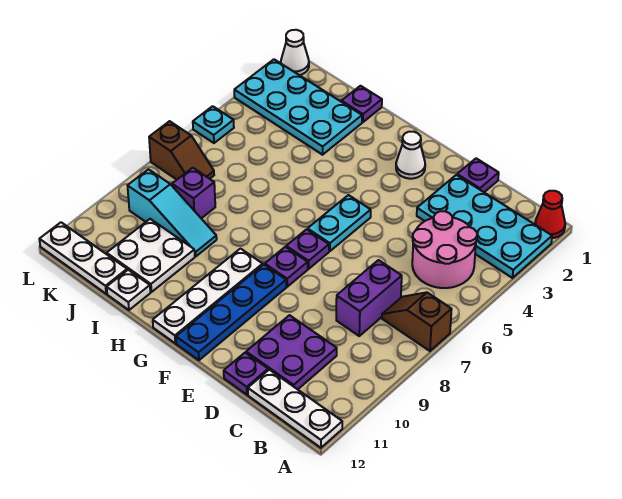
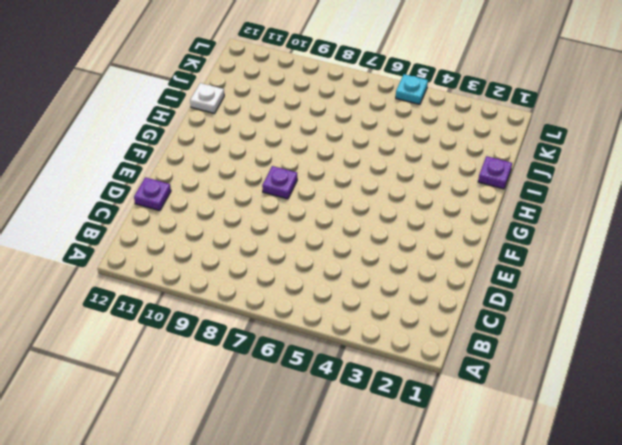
none -> red cone A1 level 1
none -> cyan plate A2:D3 level 1
none -> brown slope A7:B7 level 1 top A

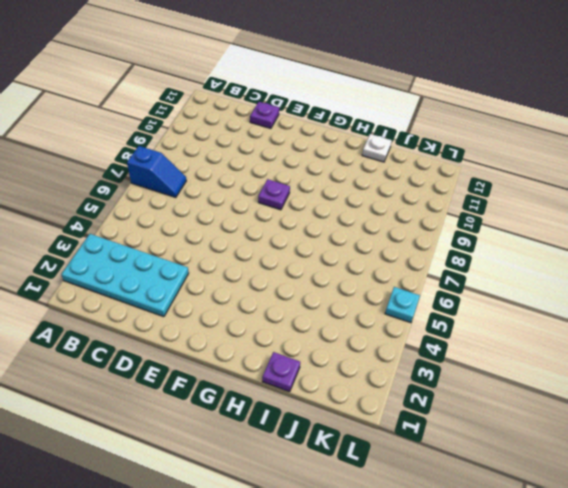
blue slope A7:B7 level 1 top A -> brown slope A7:B7 level 1 top A
none -> red cone A1 level 1
none -> white plate A12:C12 level 1
none -> pink round brick B4:C5 level 1

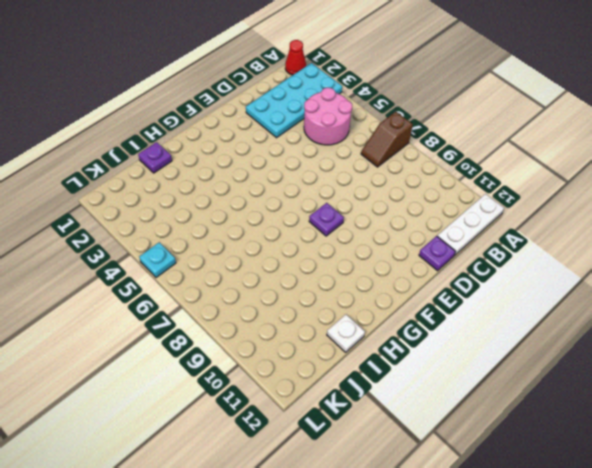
none -> purple brick C7:C8 level 1
none -> purple plate C10:D11 level 1
none -> purple plate D1 level 1

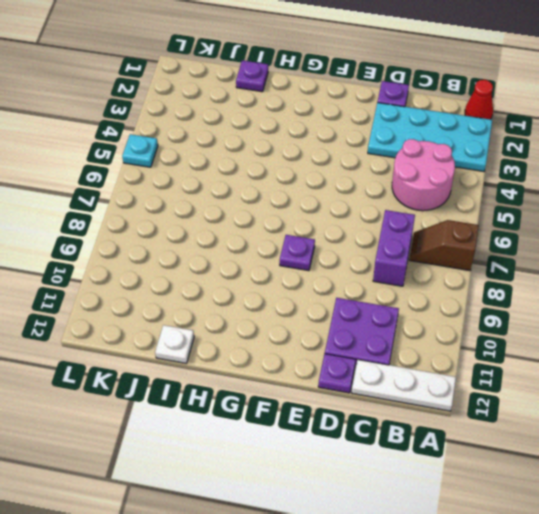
none -> white cone F2 level 1
none -> cyan plate F5:F6 level 1
none -> purple plate F7 level 1

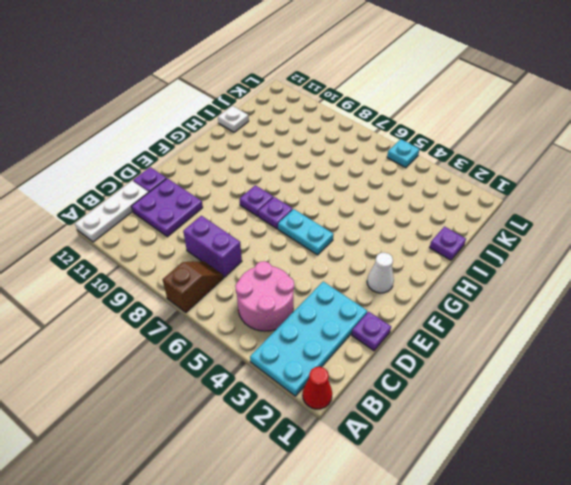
none -> blue plate F9:F12 level 1
none -> white plate G9:G12 level 1
none -> cyan plate I2:L3 level 1

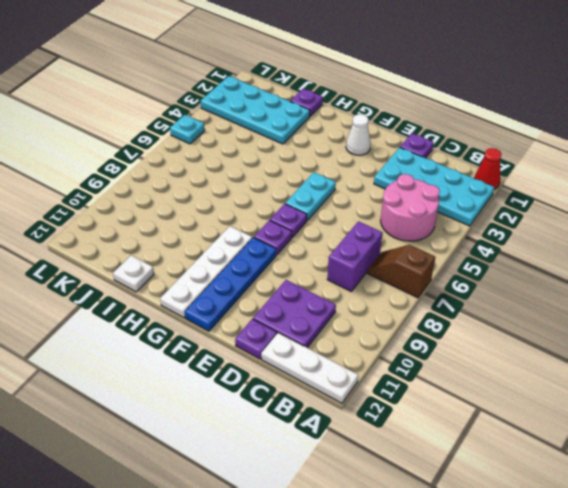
none -> cyan slope I9:K9 level 1 top K
none -> white plate I10:J11 level 1
none -> purple brick J8 level 1

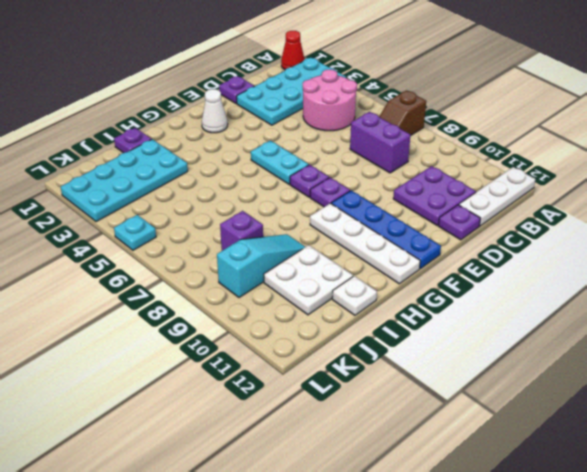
none -> white plate J12:L12 level 1
none -> brown slope K7:L7 level 1 top L
none -> white cone L1 level 1

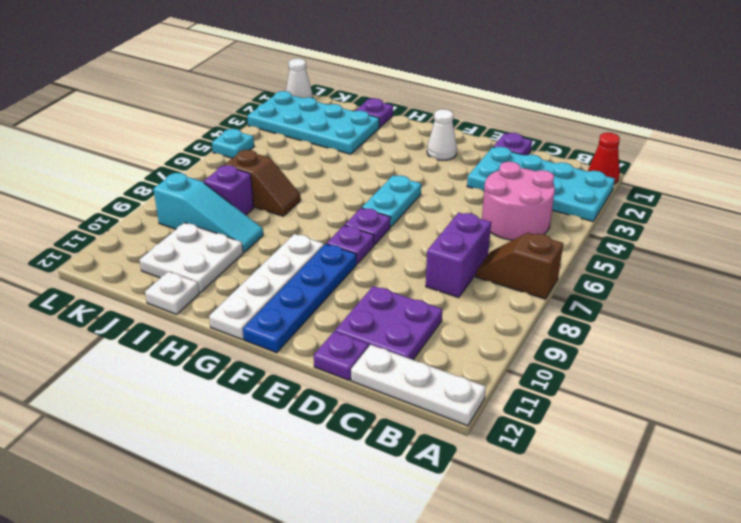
brown slope I7:J7 level 1 top J -> brown slope K7:L7 level 1 top L
none -> white plate J12:L12 level 1

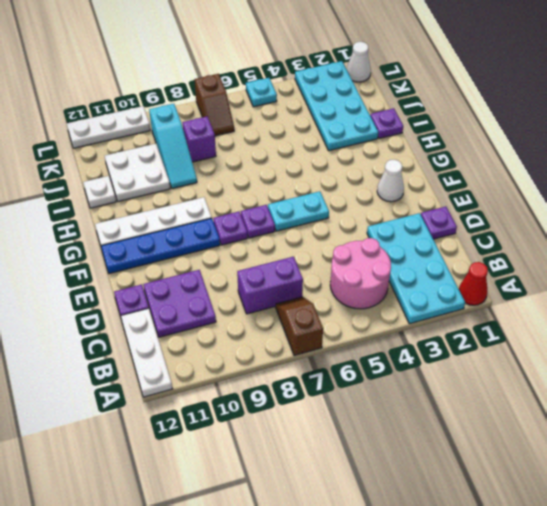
white plate L10:L12 level 1 -> white plate J12:L12 level 1

